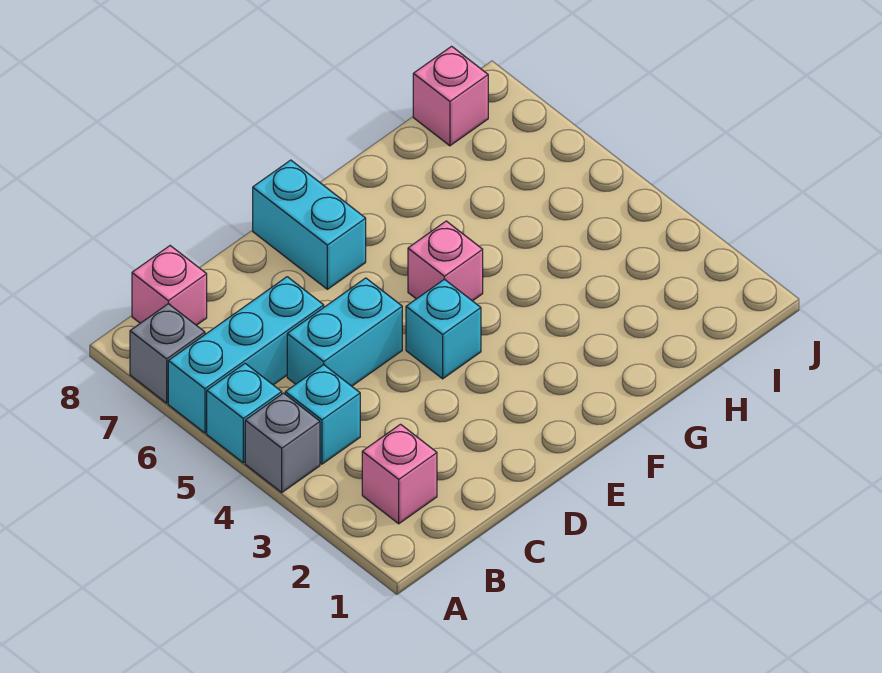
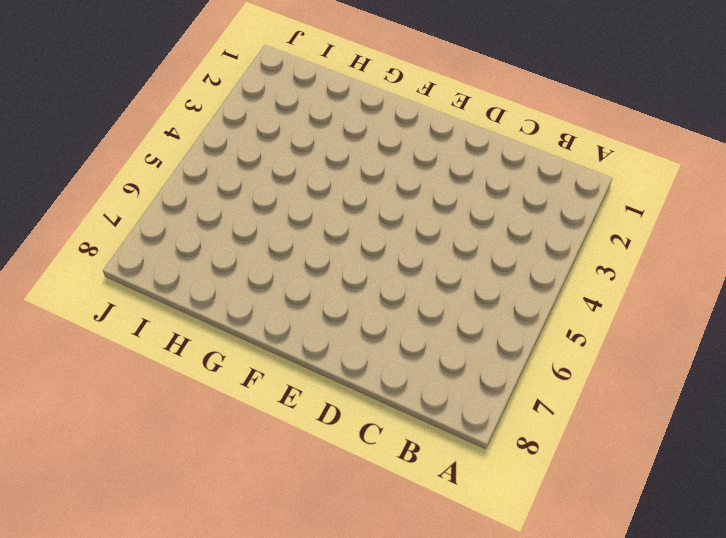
none -> grey brick A4 level 1
none -> cyan brick A5 level 1
none -> cyan brick A6:C6 level 1

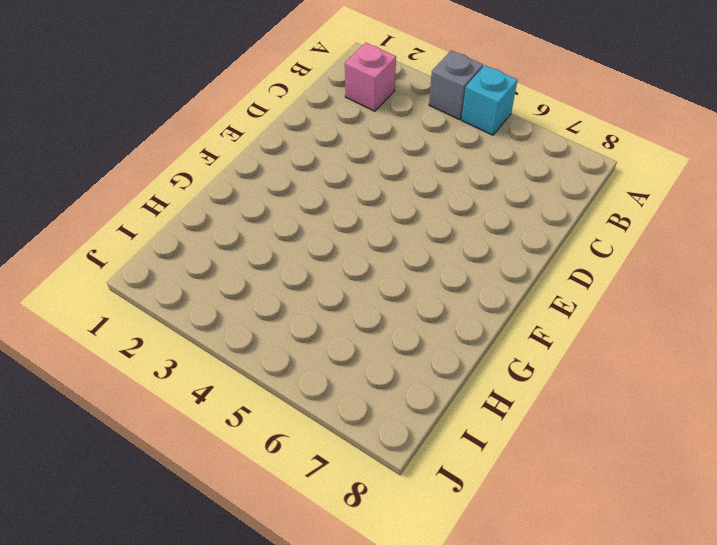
none -> cyan brick A6:C6 level 1
none -> grey brick A7 level 1
none -> cyan brick B4 level 1

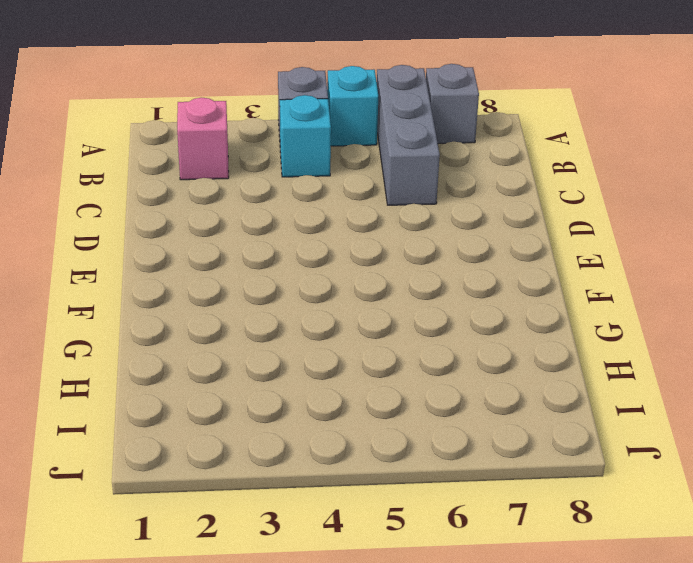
grey brick A6:C6 level 1 -> cyan brick A6:C6 level 1
none -> pink brick B8 level 1
none -> cyan brick C5:D5 level 1
none -> cyan brick E4 level 1

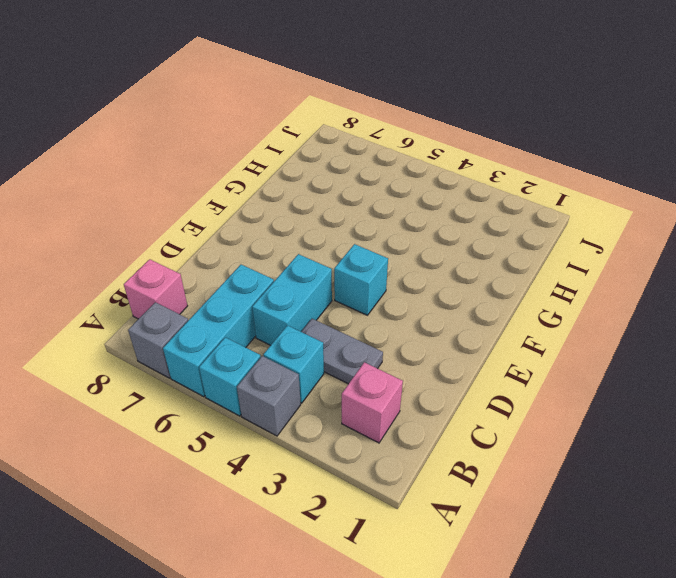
grey plate C3:C4 level 1 -> none
none -> cyan brick E7:E8 level 1
none -> pink brick F5 level 1
none -> pink brick I8 level 1

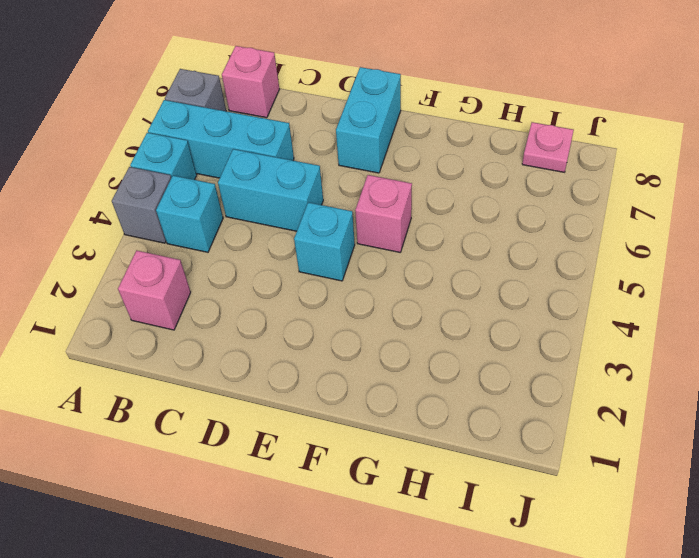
pink plate I8 level 1 -> pink brick I8 level 1

